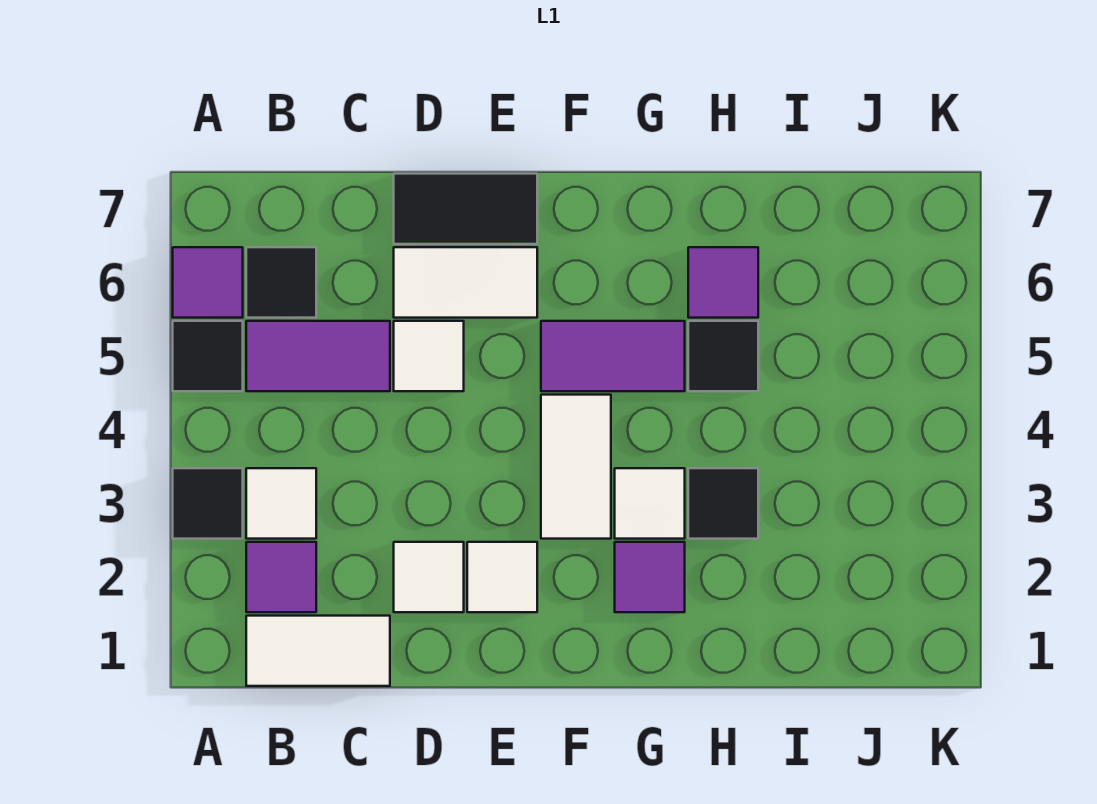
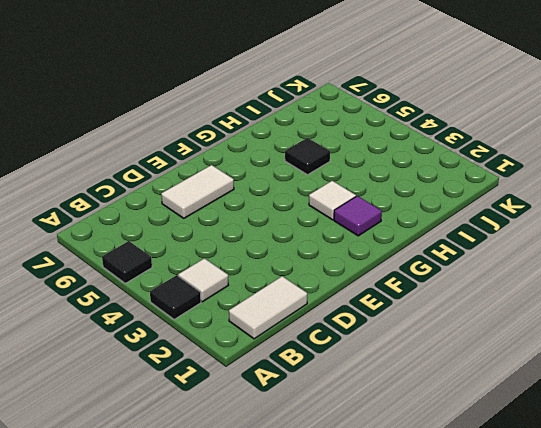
none -> purple tile A6 level 1
none -> purple tile B2 level 1
none -> purple tile B5:C5 level 1

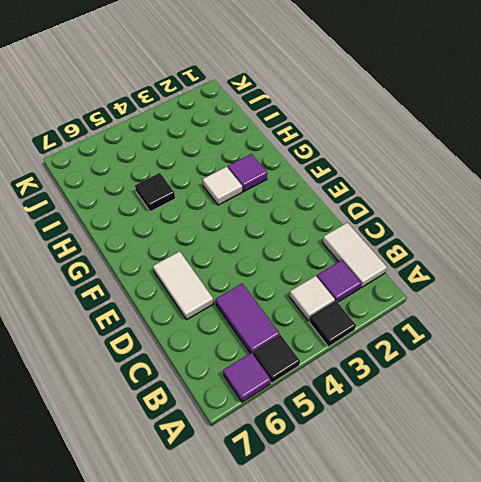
none -> black tile B6 level 1
none -> white tile D2 level 1
none -> white tile D5 level 1

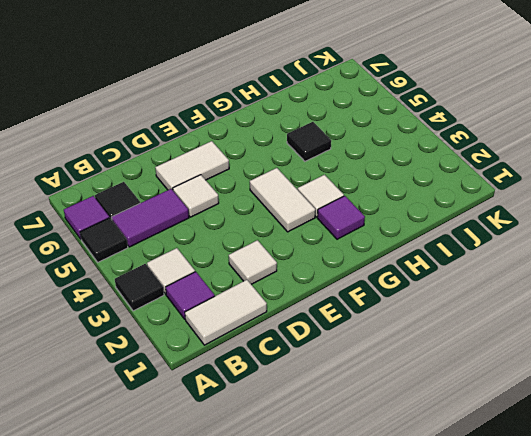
none -> black tile D7:E7 level 1
none -> white tile E2 level 1
none -> purple tile F5:G5 level 1

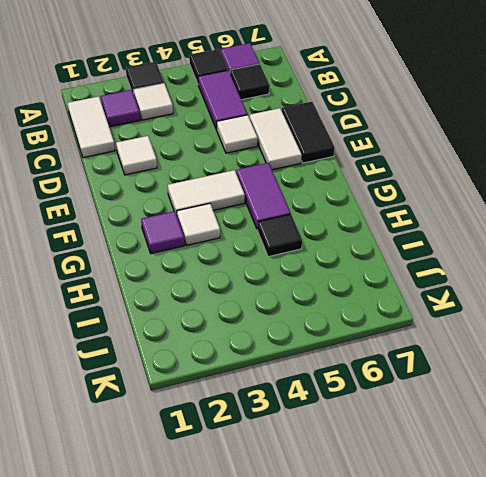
none -> white tile E2 level 1
none -> black tile H3 level 1
none -> purple tile H6 level 1

